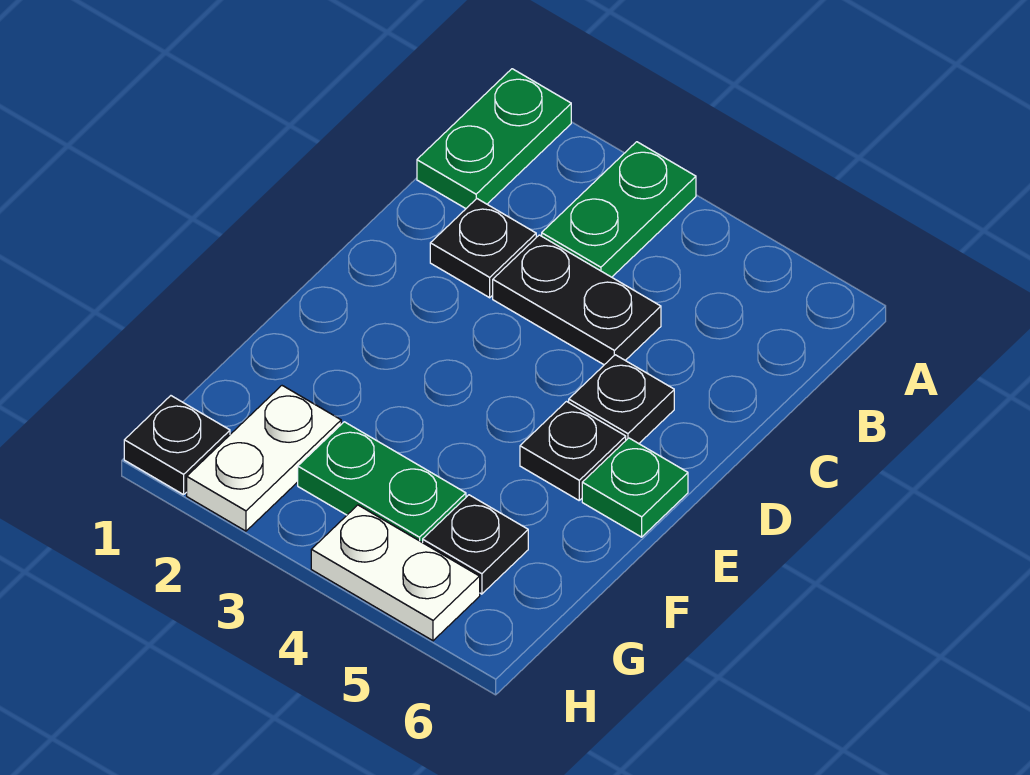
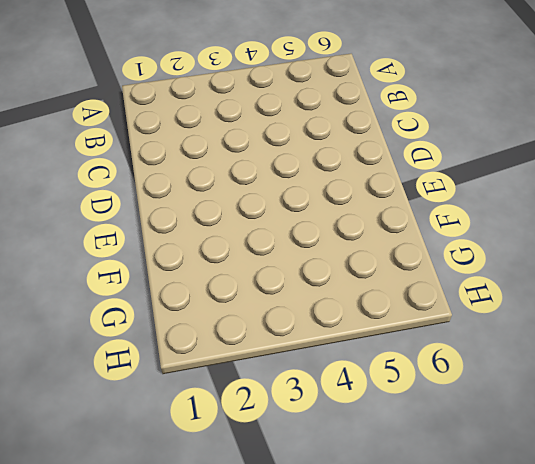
none -> green plate A1:B1 level 1
none -> green plate A3:B3 level 1
none -> black plate C2 level 1

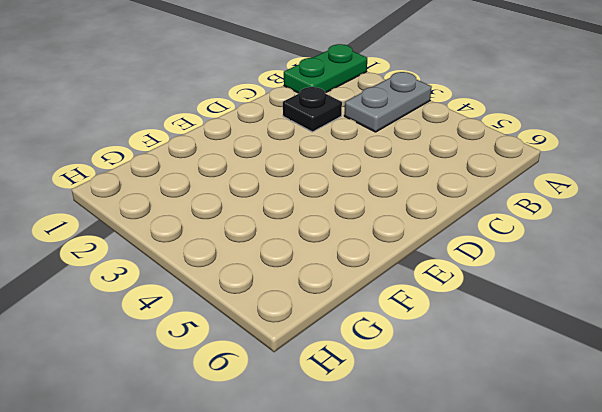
grey plate A3:B3 level 1 -> green plate A3:B3 level 1
none -> black plate C3:C4 level 1
none -> black plate D5 level 1
none -> black plate E5 level 1

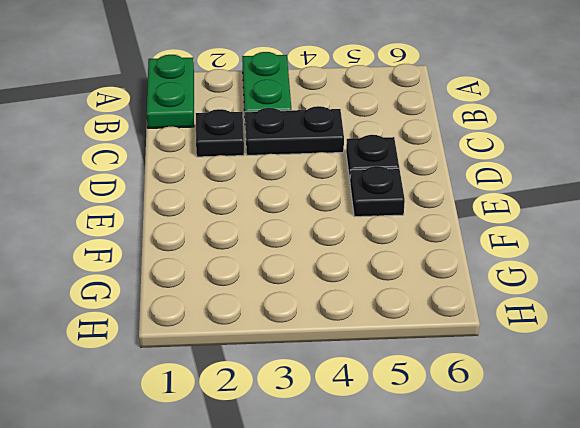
none -> green plate E6 level 1
none -> white plate G2:H2 level 1
none -> green plate G3:G4 level 1

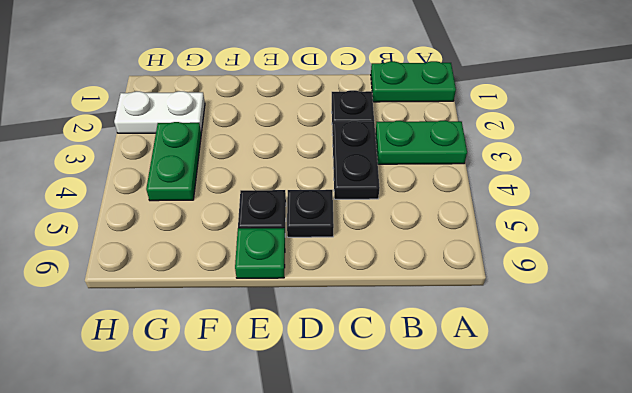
none -> black plate G5 level 1
none -> black plate H1 level 1
none -> white plate H4:H5 level 1

